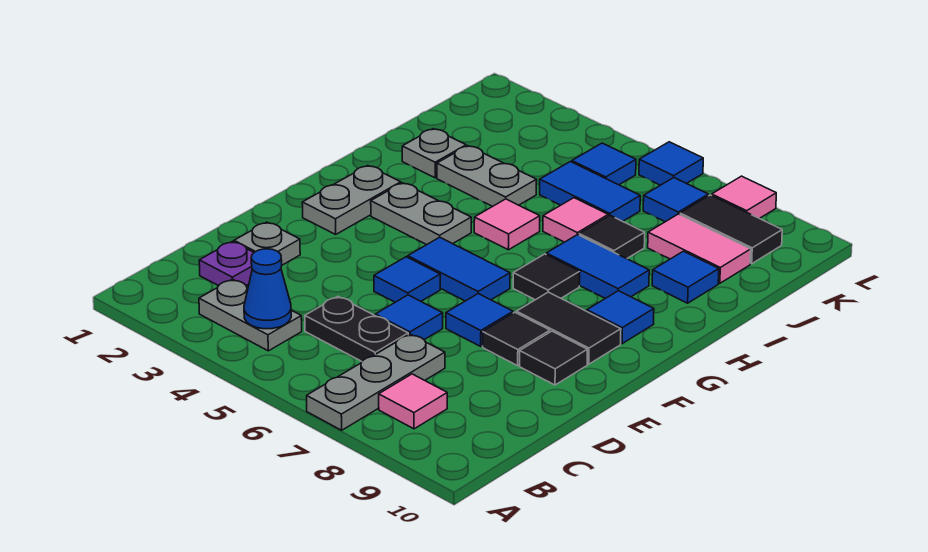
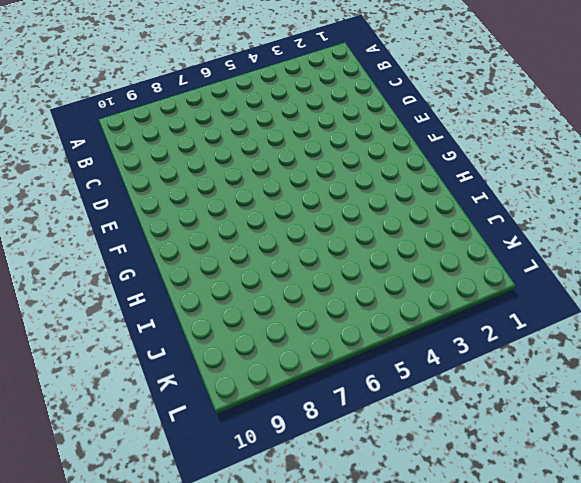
none -> grey plate A7:C7 level 1
none -> grey plate B3:B4 level 1
none -> pink tile B8 level 1
none -> purple plate C2 level 1

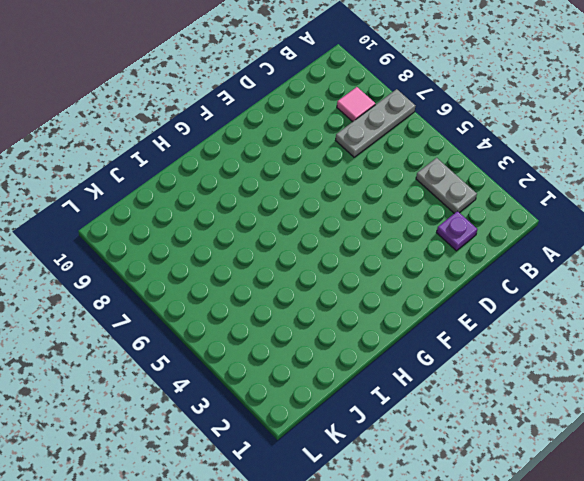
none -> black plate C5:C6 level 1
none -> grey plate D2 level 1
none -> blue tile D6 level 1
none -> blue tile E5 level 1

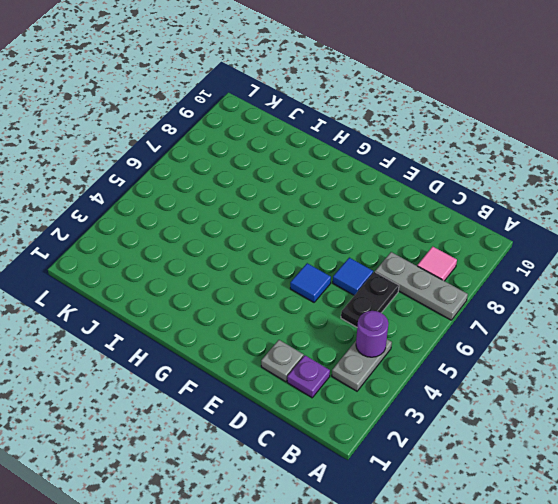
purple round brick B4 level 2 -> blue cone B4 level 2
none -> blue tile E7 level 1
none -> black tile E8 level 1
none -> black tile E9 level 1
none -> grey plate F2:G2 level 1

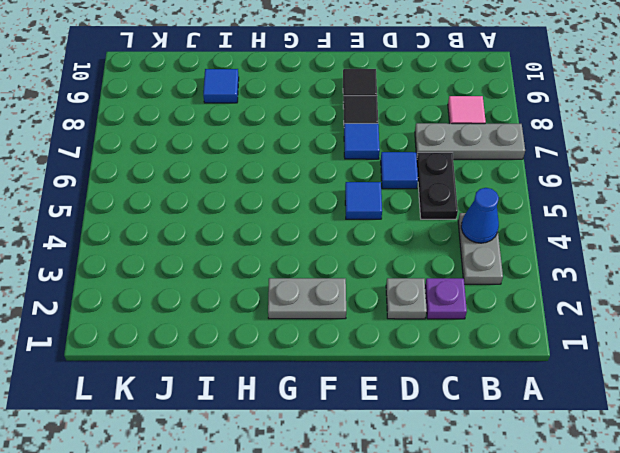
none -> blue tile F5:F6 level 1
none -> black tile F8:F9 level 1
none -> grey plate G3:G4 level 1
none -> black tile G7 level 1

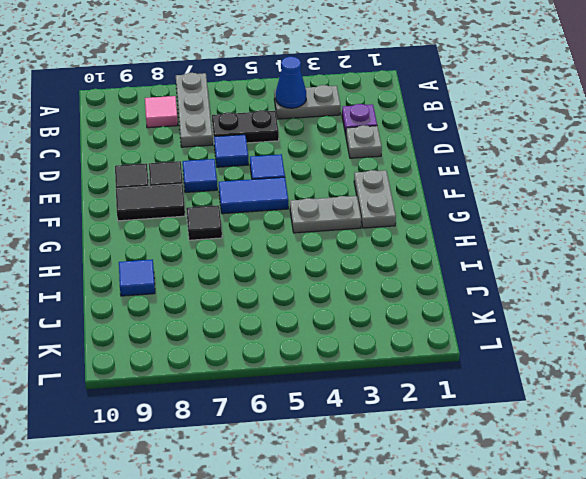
none -> blue tile G9 level 1
none -> pink tile H5 level 1
none -> blue tile H7:H8 level 1
none -> grey plate I2 level 1

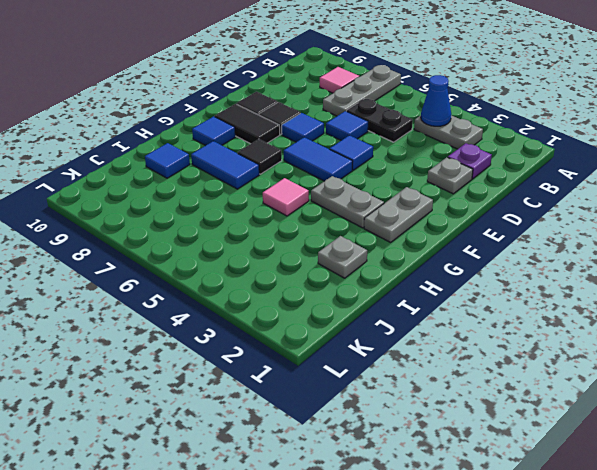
none -> grey plate I3:I4 level 1
none -> pink tile I6 level 1
none -> black tile I7 level 1
none -> blue tile J5:J6 level 1

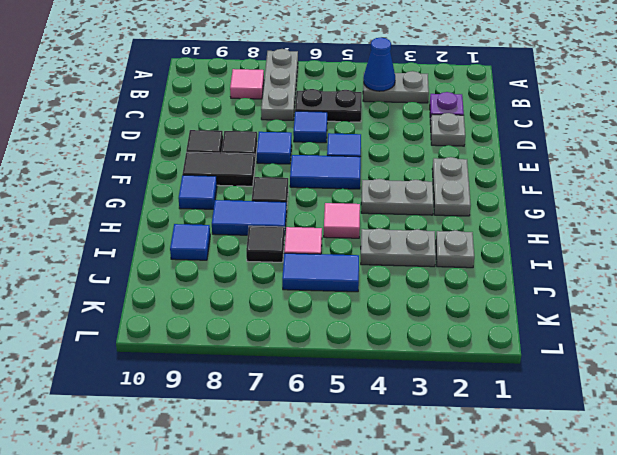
none -> pink tile J8:J9 level 1
none -> blue tile K5 level 1
none -> blue tile K7 level 1
none -> black tile K8:K9 level 1

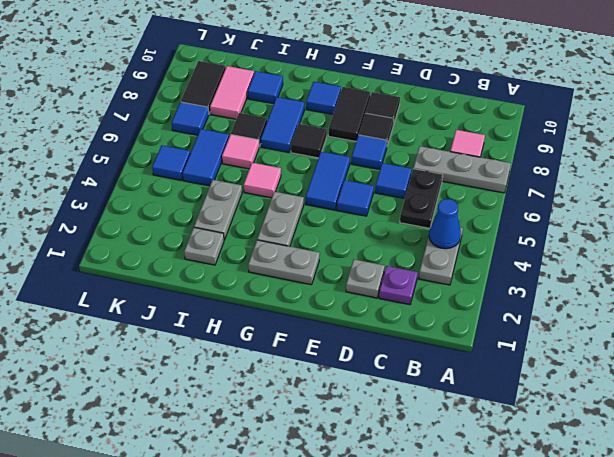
none -> blue tile L6 level 1
none -> pink tile L8 level 1

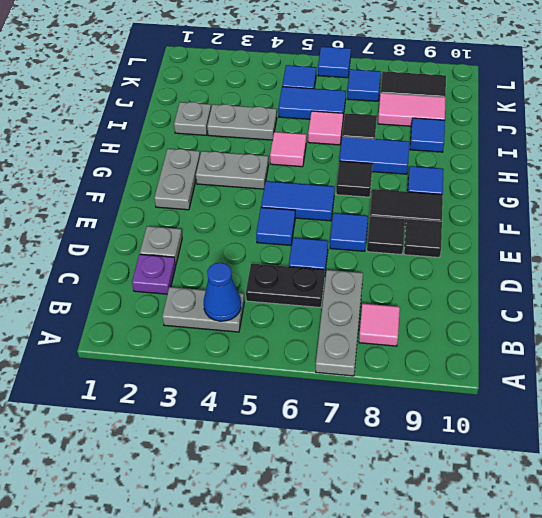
none -> pink tile L8 level 1

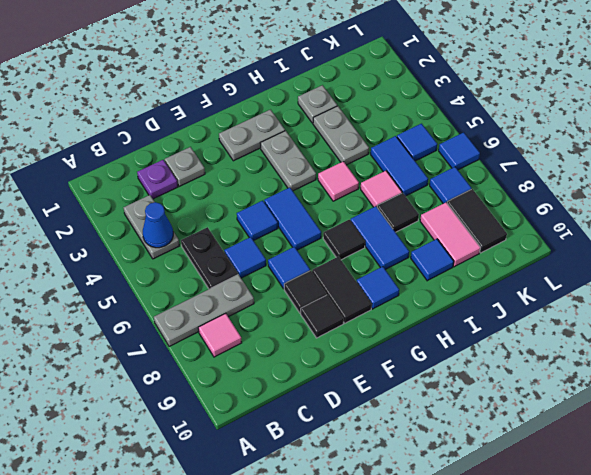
none -> pink tile L8 level 1

